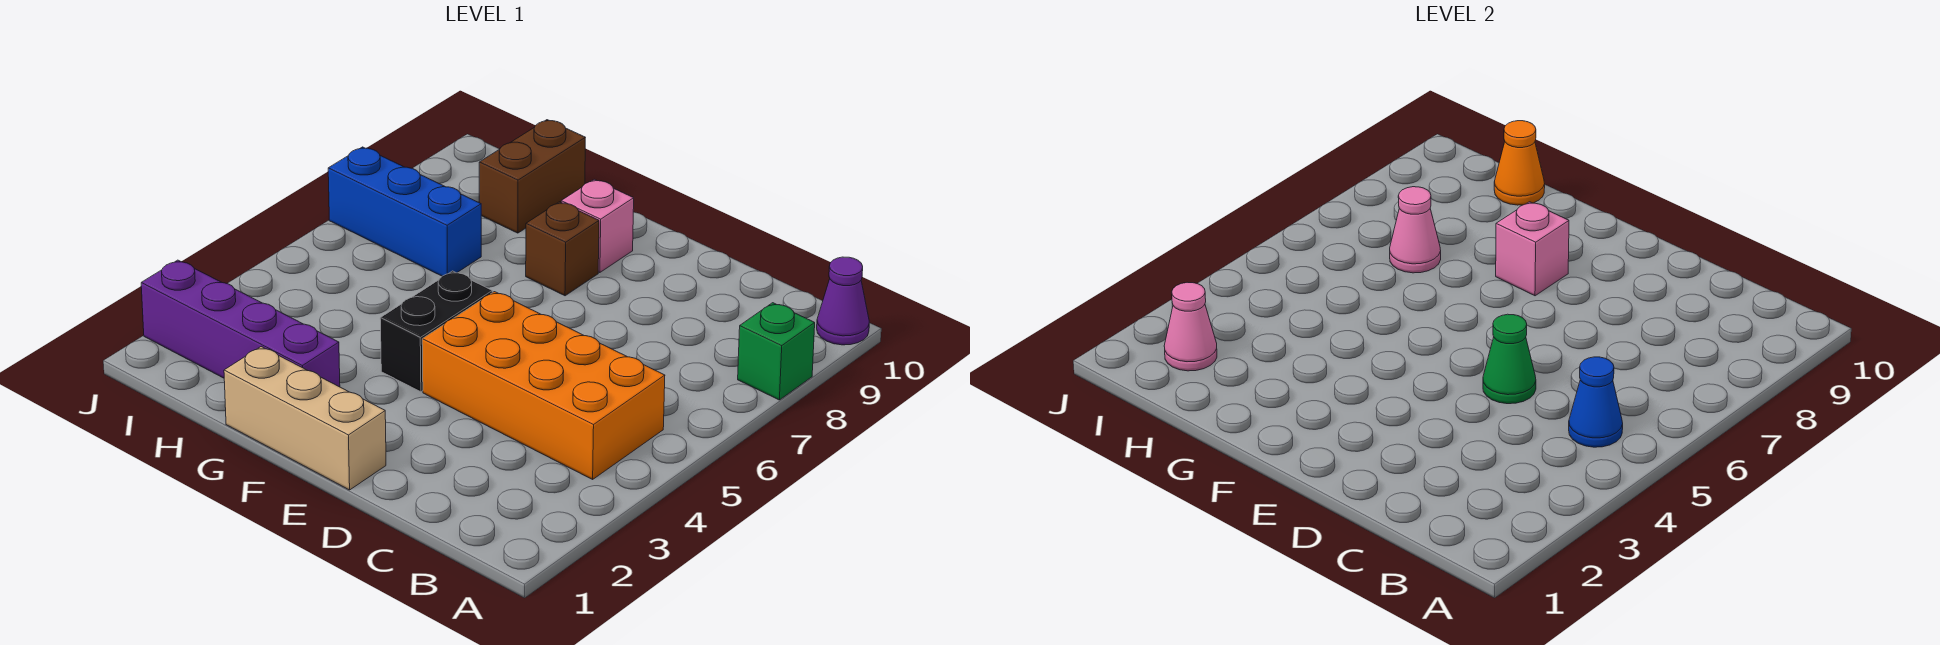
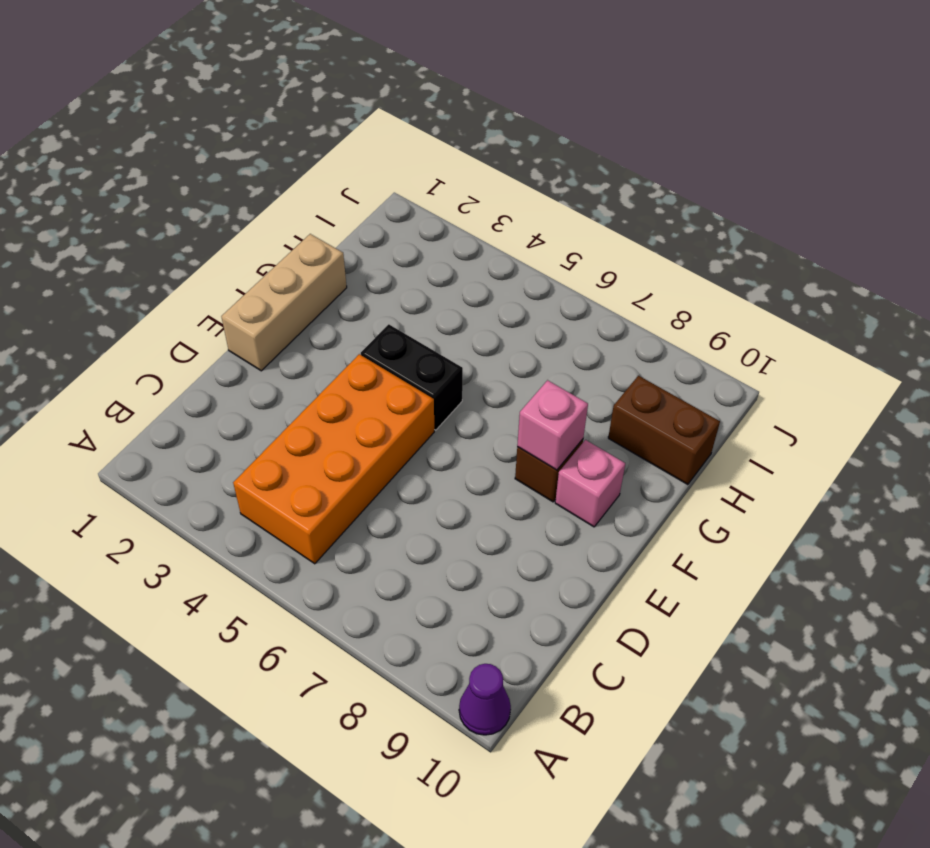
none -> green brick A8 level 1
none -> purple brick G2:J2 level 1
none -> blue brick H7:J7 level 1

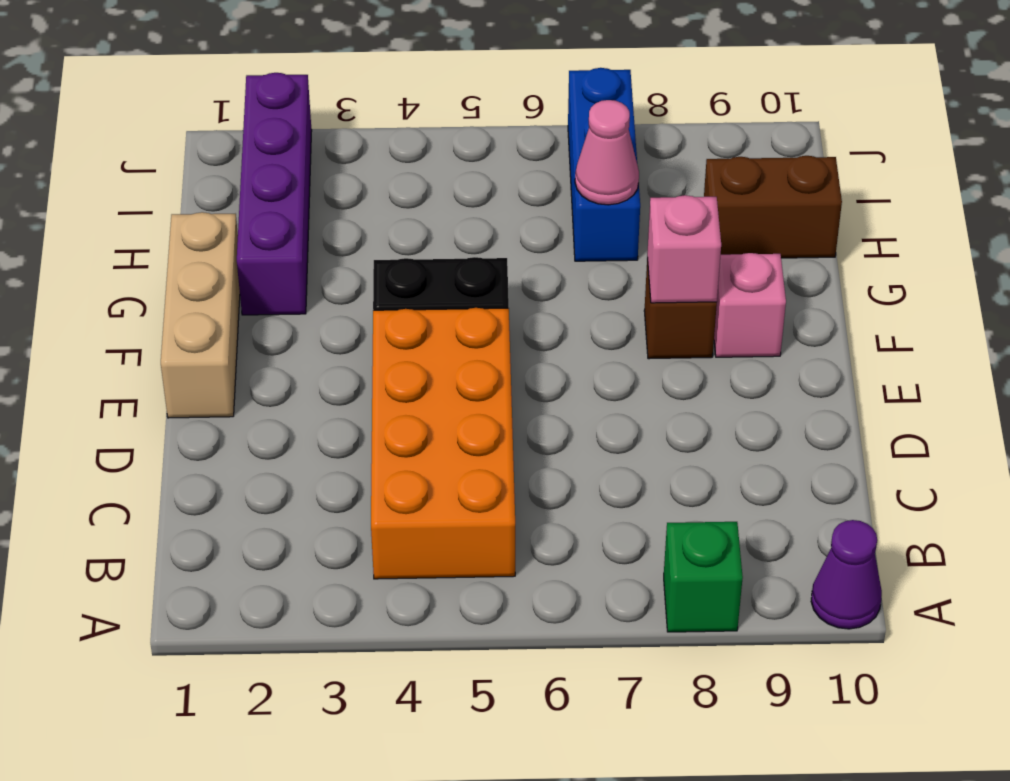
none -> blue cone B5 level 2
none -> green cone D5 level 2
none -> orange cone H10 level 2

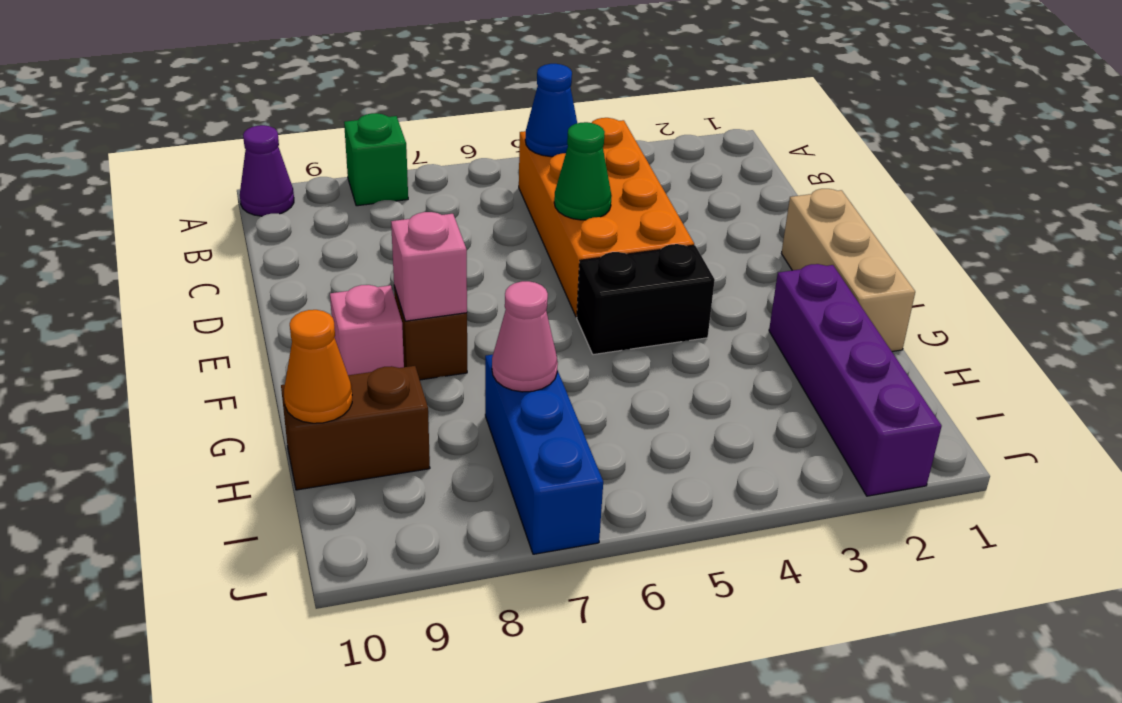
none -> pink cone I2 level 2

